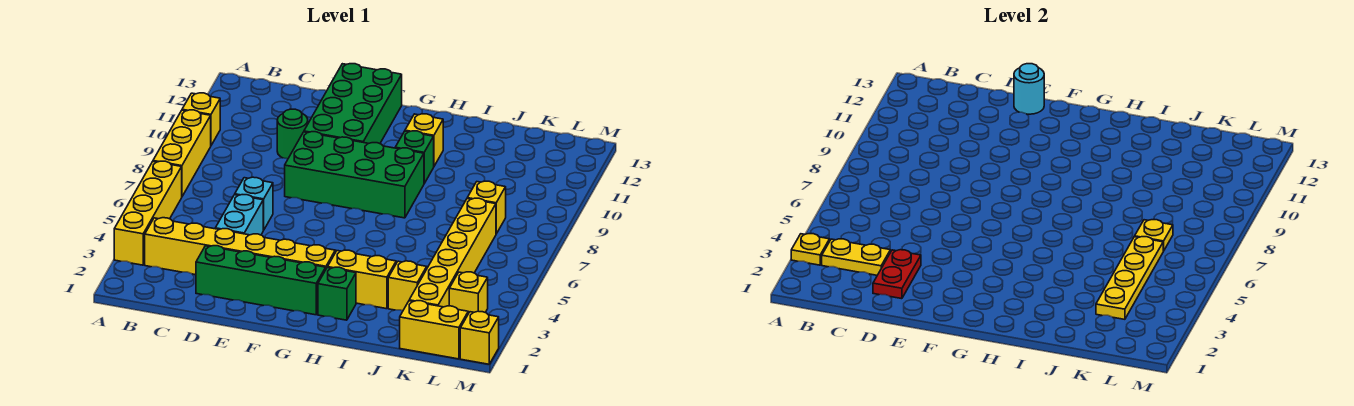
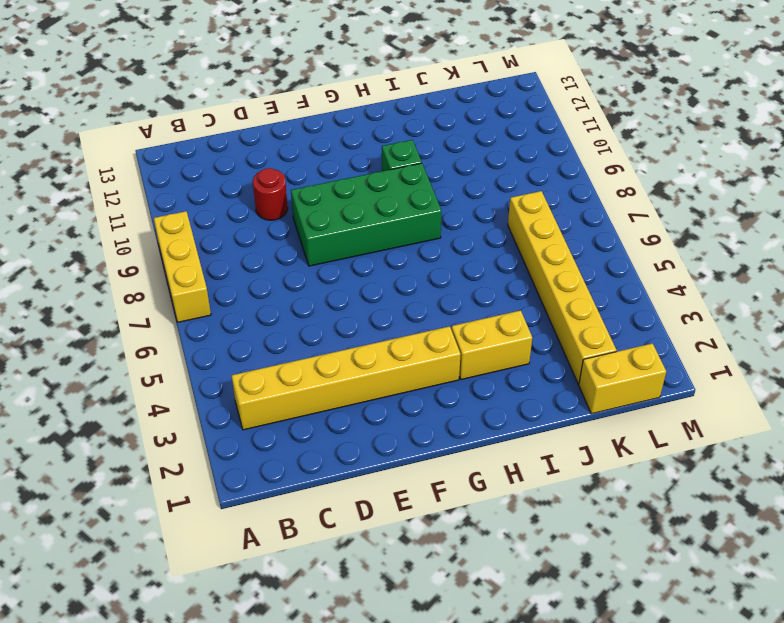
red round brick D10 level 1 -> green round brick D10 level 1
none -> yellow brick A3:A6 level 1
none -> yellow brick A10 level 1
none -> green brick D2:G2 level 1

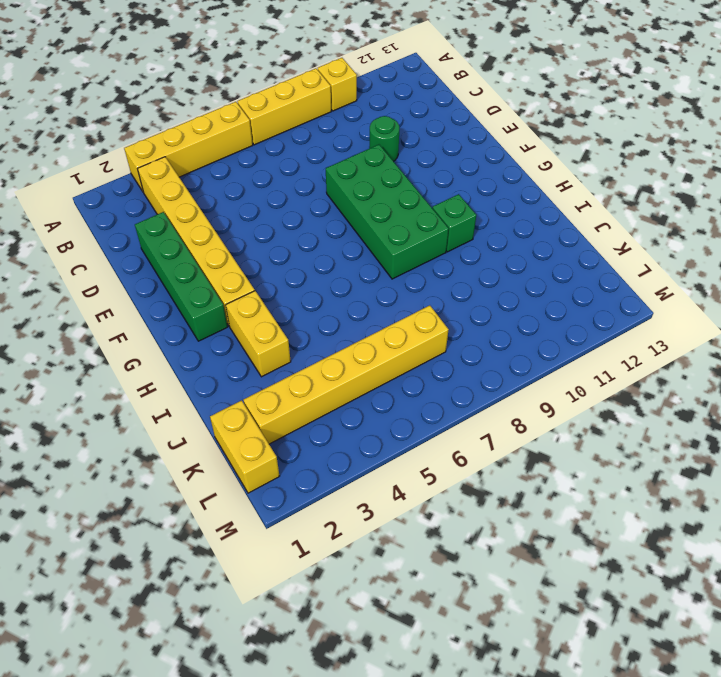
none -> cyan brick D4:D5 level 1
none -> cyan brick D6 level 1
none -> green brick E10:F13 level 1

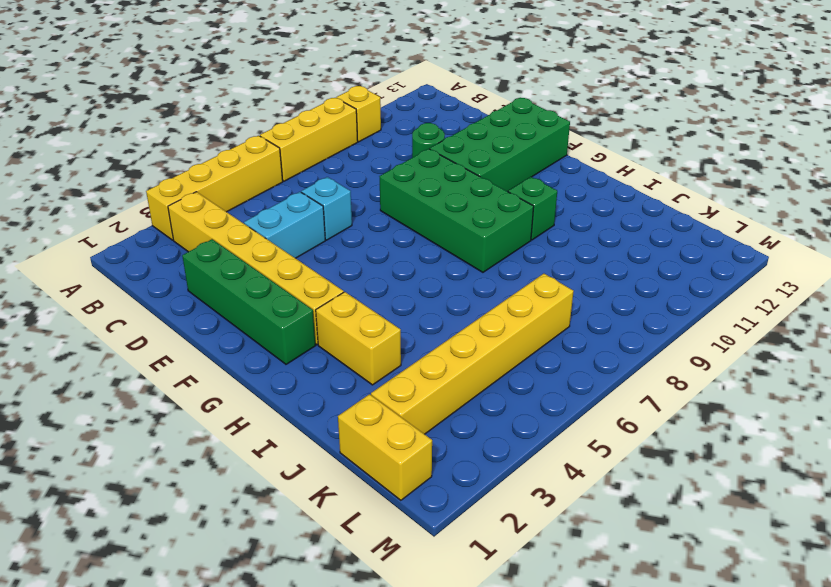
none -> green brick H2 level 1
none -> yellow brick H11 level 1
none -> yellow brick J3 level 1

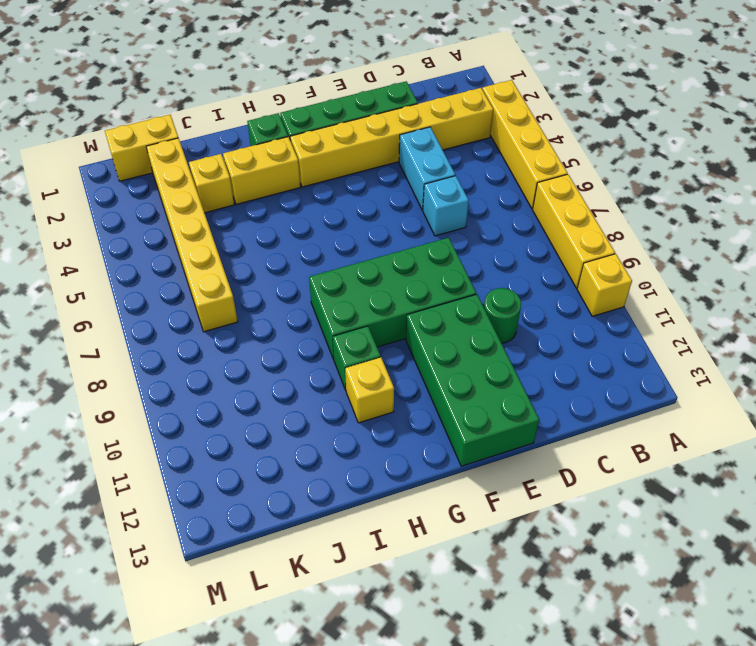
none -> yellow brick K8 level 1
none -> yellow brick L3 level 1
none -> yellow brick M1 level 1

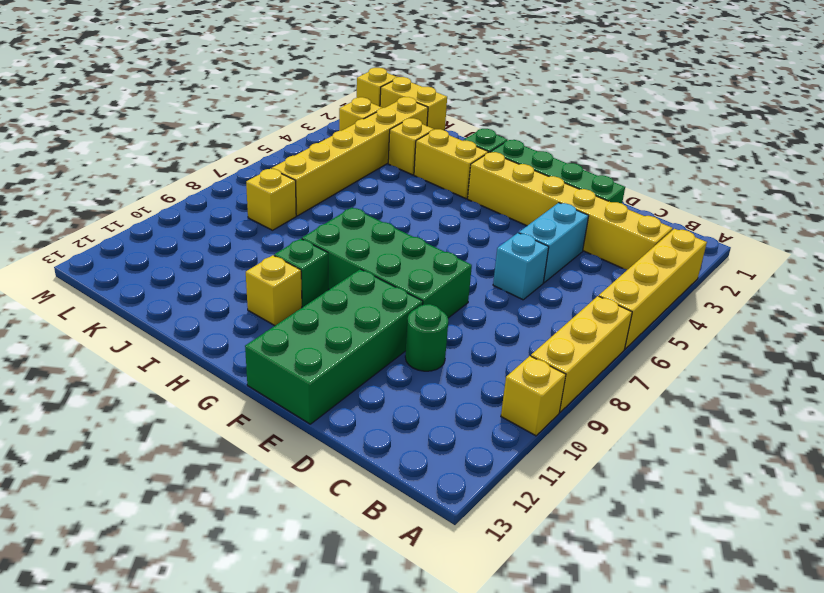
none -> yellow plate A3 level 2
none -> yellow plate B3:C3 level 2
none -> red plate D2:D3 level 2

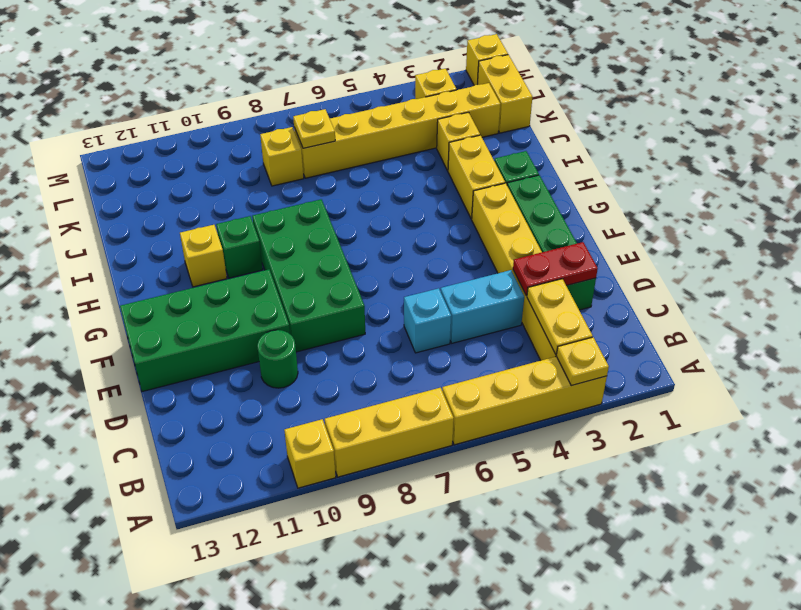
none -> cyan round brick E13 level 2
none -> yellow plate K3:K6 level 2

